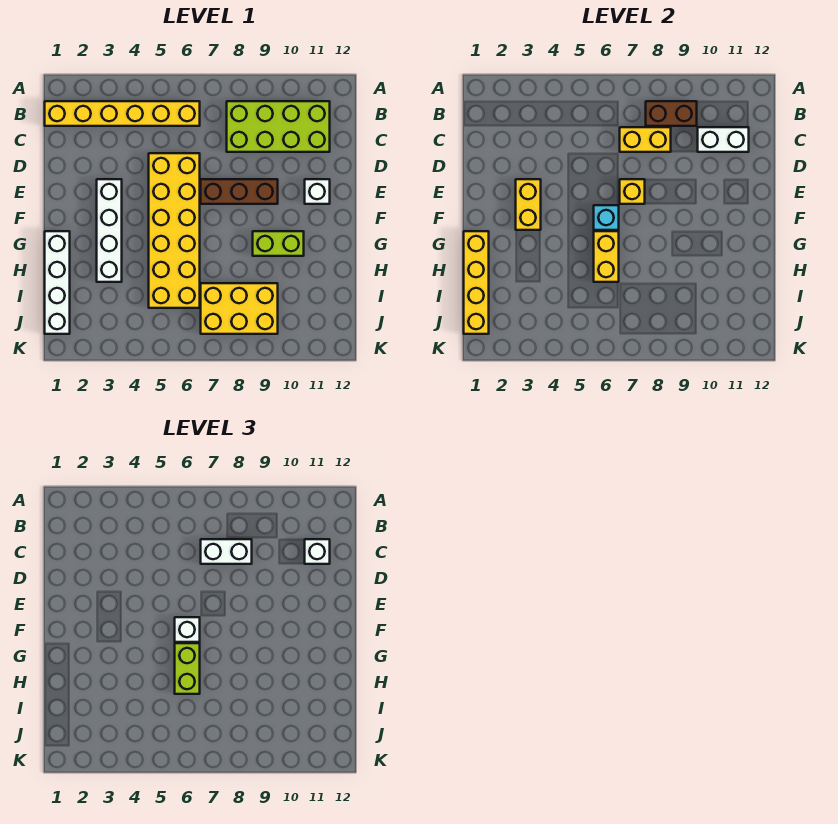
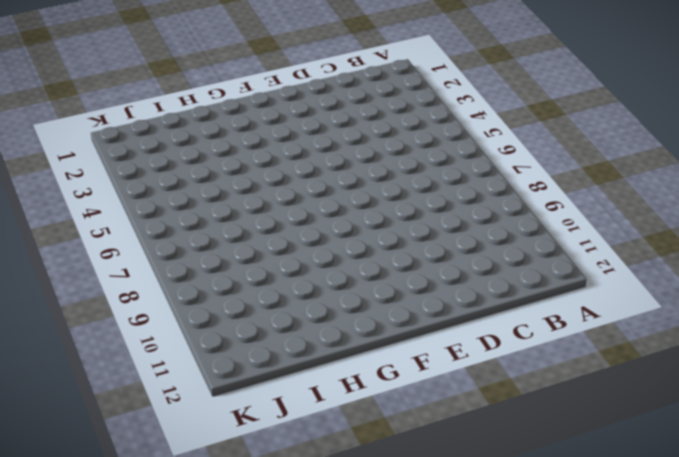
none -> yellow brick B1:B6 level 1
none -> lime brick B8:C11 level 1
none -> yellow brick D5:I6 level 1

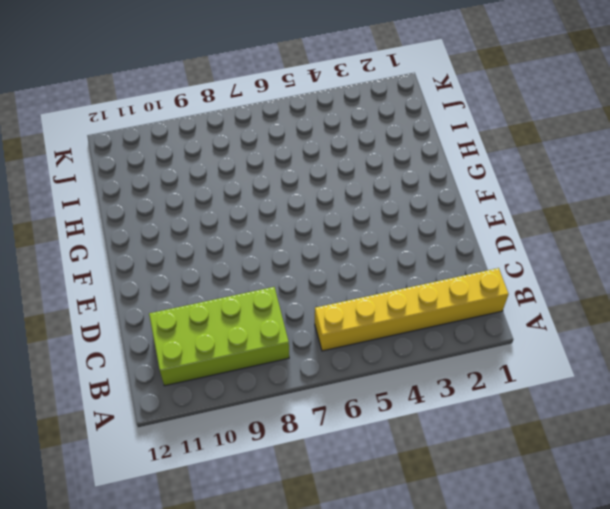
none -> yellow brick D5:I6 level 1
none -> white brick E3:H3 level 1
none -> brown brick E7:E9 level 1

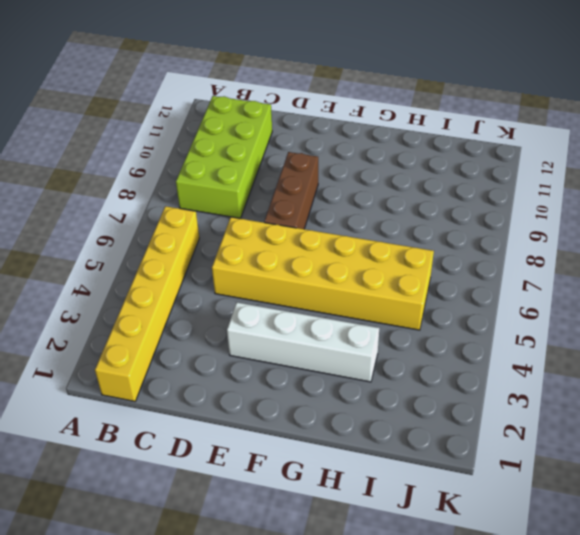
none -> white brick E11 level 1
none -> white brick G1:J1 level 1
none -> lime brick G9:G10 level 1

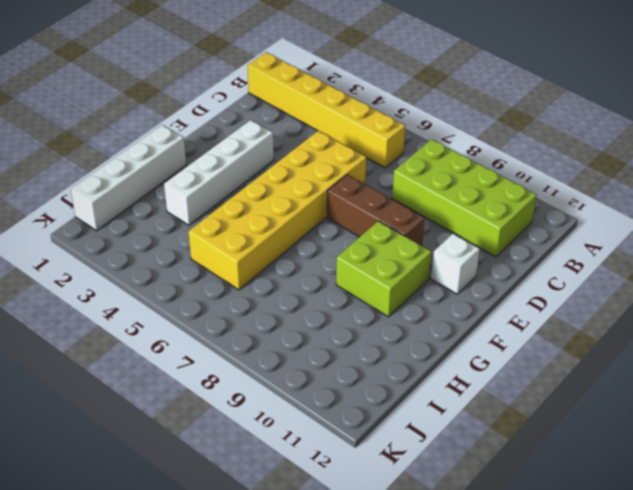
lime brick F9:G10 level 1 -> lime brick G9:G10 level 1
none -> yellow brick I7:J9 level 1
none -> brown brick B8:B9 level 2
none -> yellow brick C7:C8 level 2

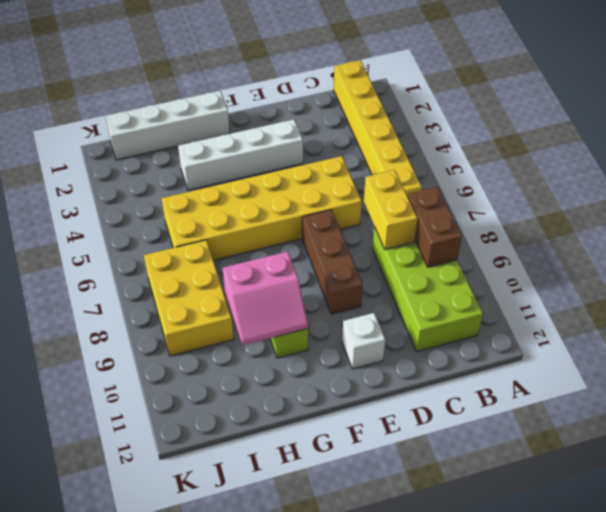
pink slope G9:H10 level 2 top 9 -> none
none -> white brick C10:C11 level 2
none -> yellow brick E3:F3 level 2
none -> yellow brick E7 level 2

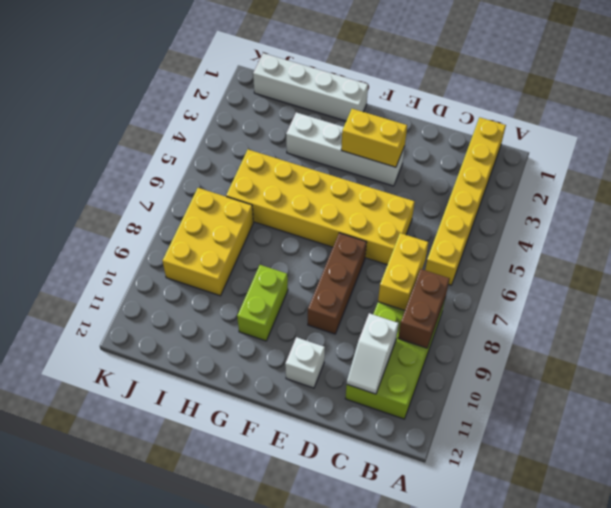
white slope C10:C11 level 2 top 10 -> white brick C10:C11 level 2
none -> yellow brick E7 level 2
none -> cyan brick F6 level 2
none -> yellow brick G1:J1 level 2

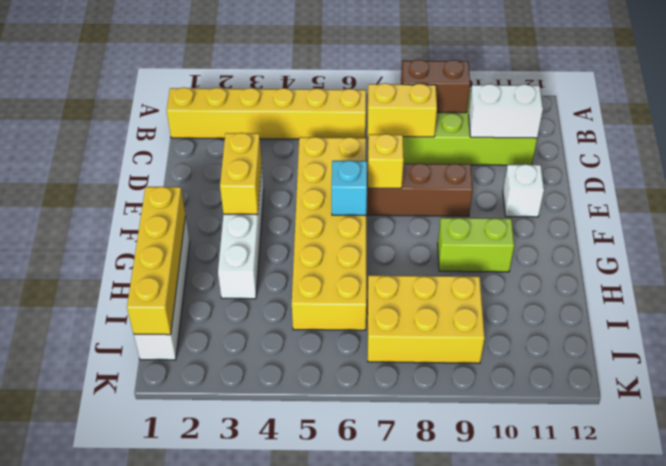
none -> yellow brick G6:H6 level 2
none -> white brick C7:C8 level 3
none -> white brick C11 level 3

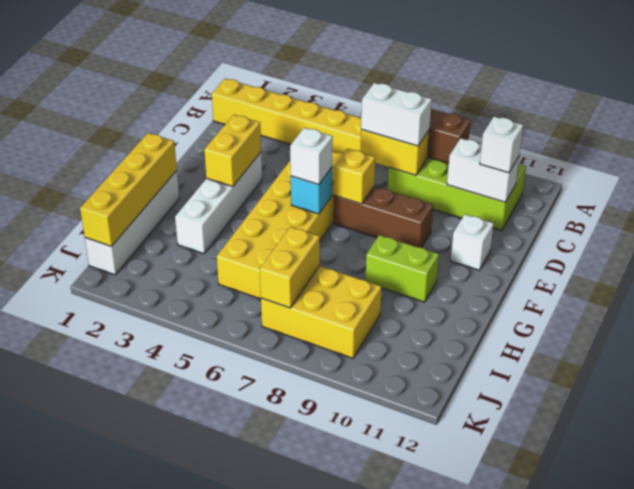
yellow brick I7:J7 level 2 -> yellow brick G6:H6 level 2
none -> lime brick G6:H6 level 3

